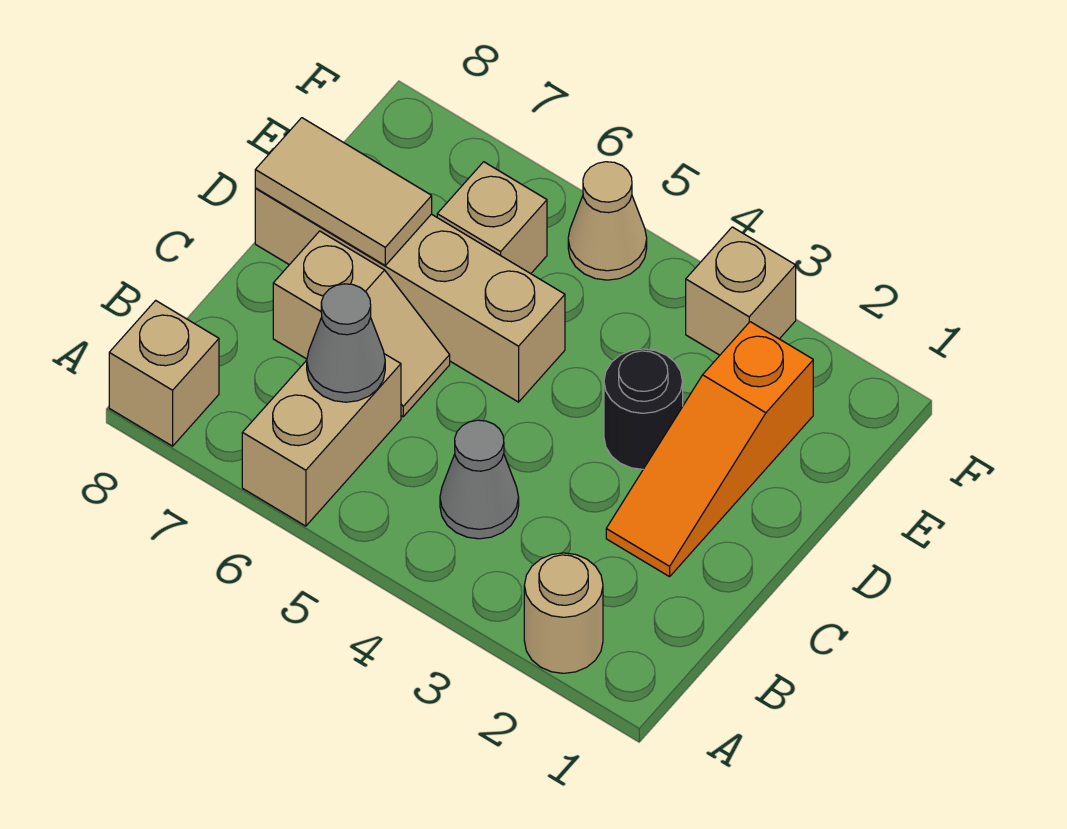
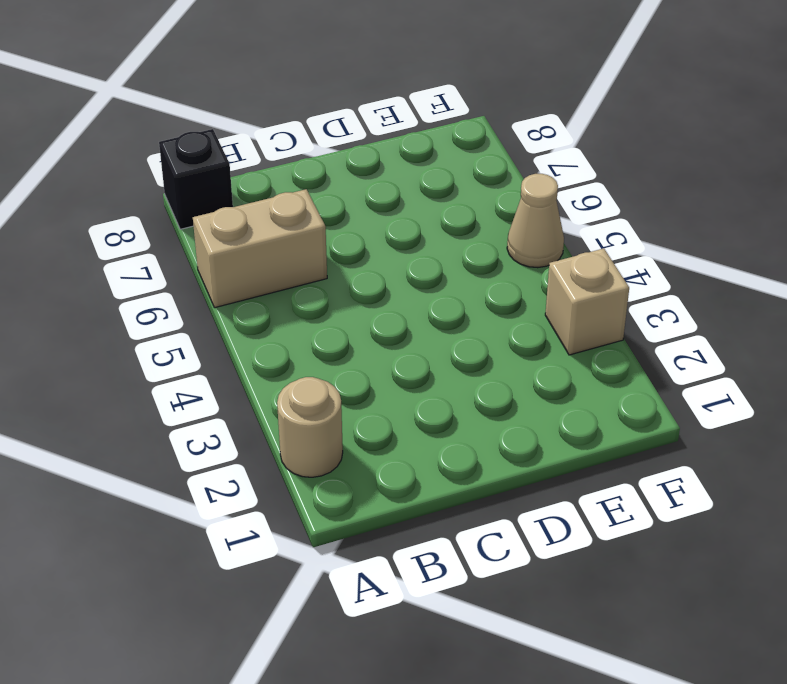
black brick A8 level 1 -> tan brick A8 level 1
none -> grey cone B4 level 1
none -> orange slope C2:E2 level 1 top E
none -> tan slope C6:C7 level 1 top 7

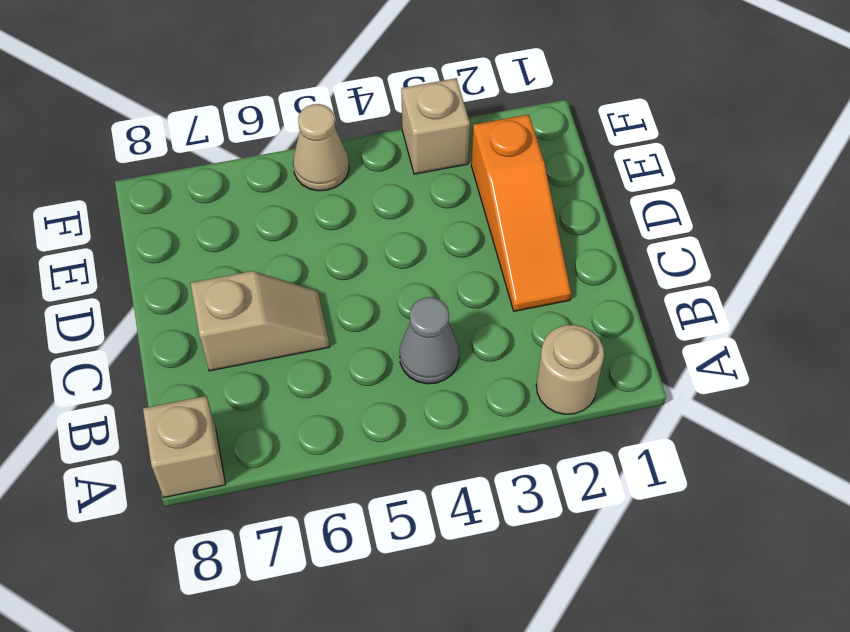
none -> tan brick A6:B6 level 1
none -> black round brick D3 level 1
none -> tan brick D5:D8 level 1

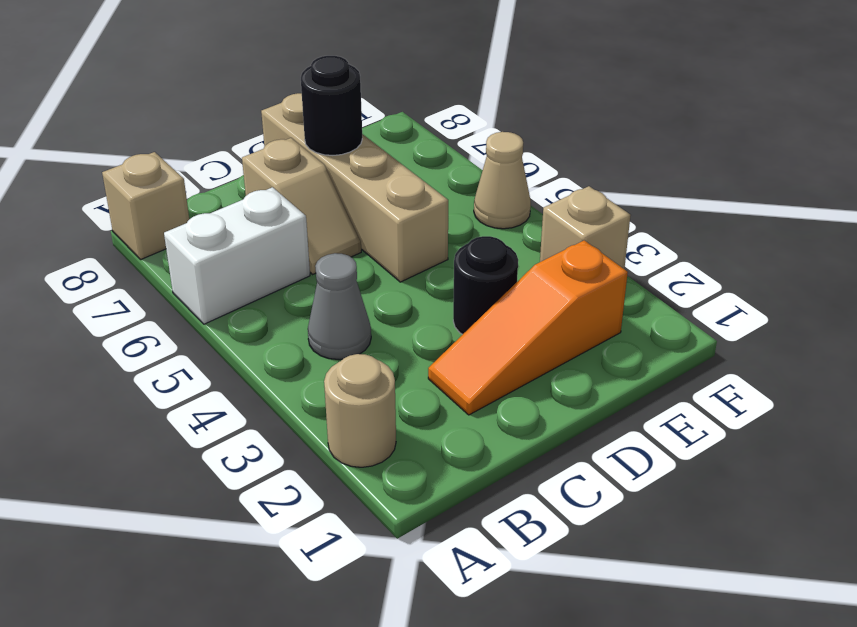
white brick A6:B6 level 1 -> tan brick A6:B6 level 1
black round brick D7 level 2 -> tan tile D7:D8 level 2
none -> tan brick E6 level 1
none -> grey cone B6 level 2

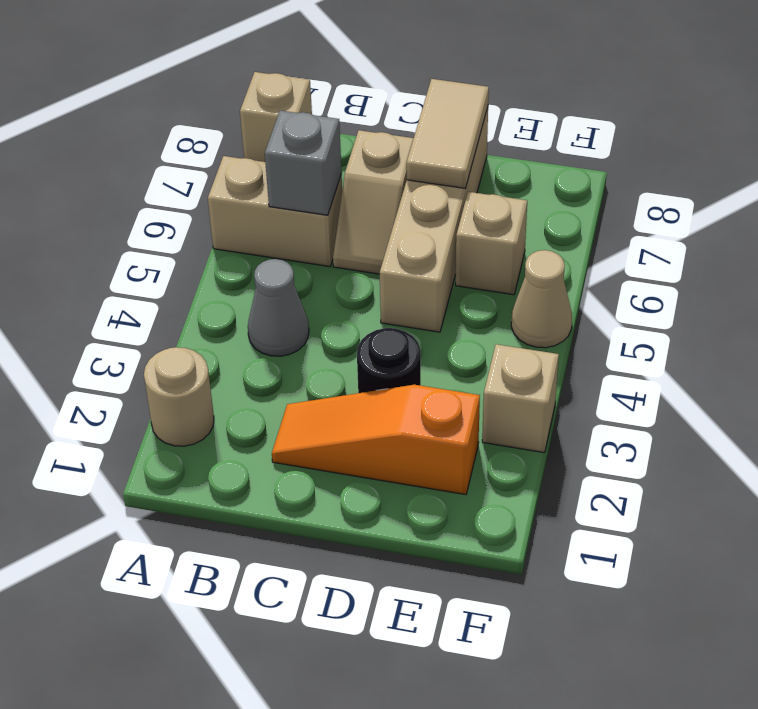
grey brick B6 level 2 -> grey cone B6 level 2

